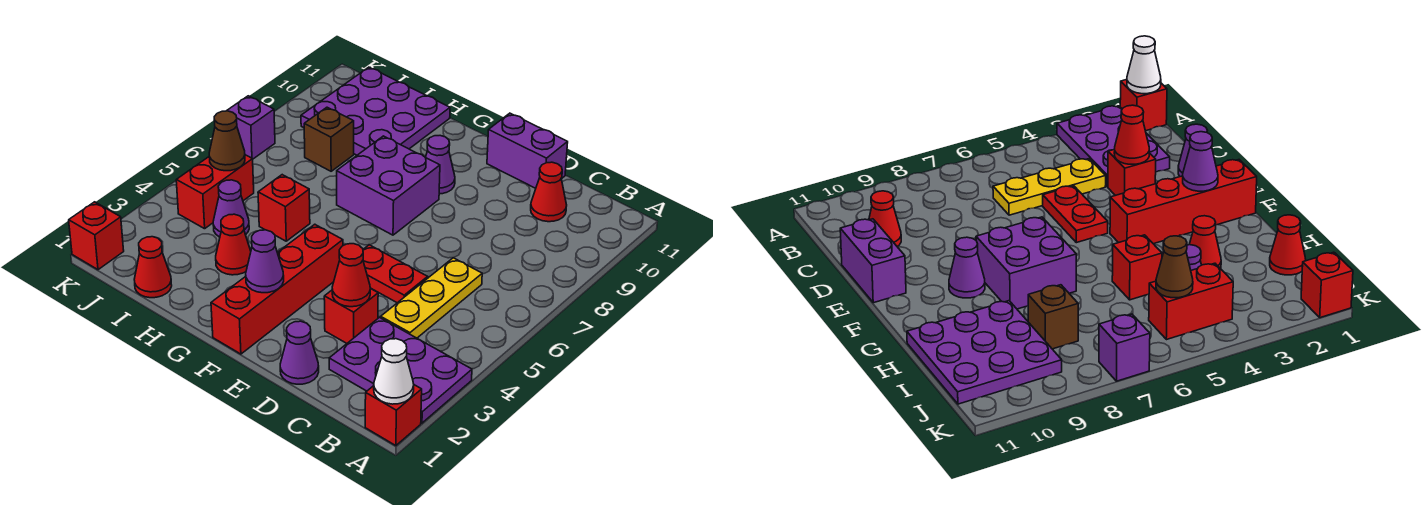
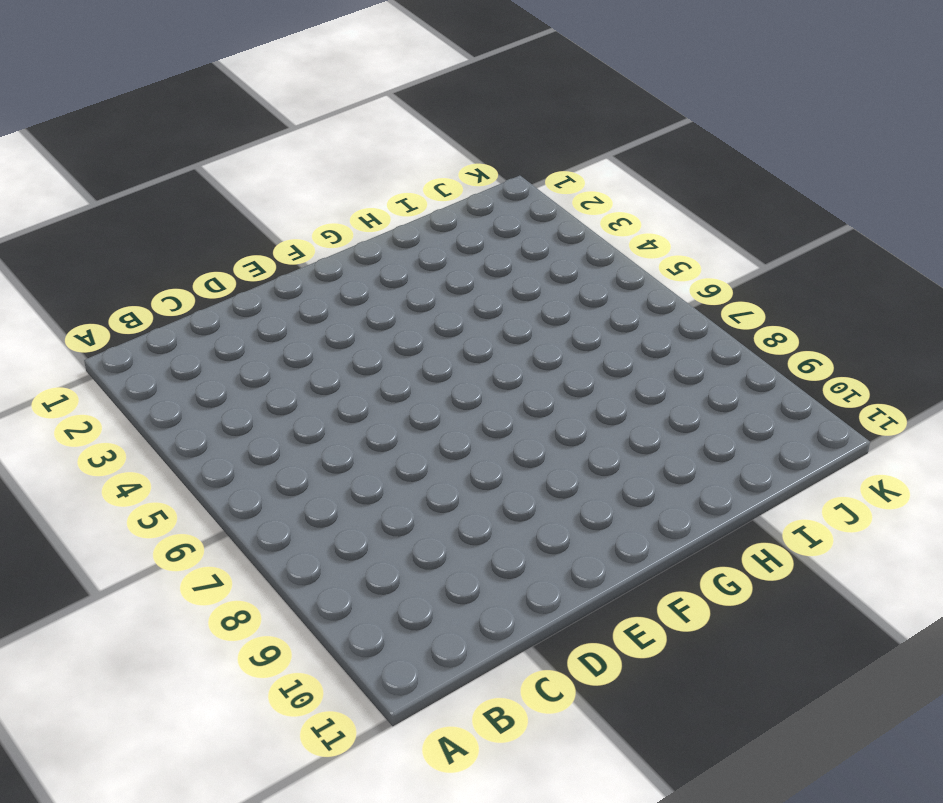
none -> red brick A1 level 1
none -> purple plate A2:C3 level 1
none -> yellow plate C4:C6 level 1

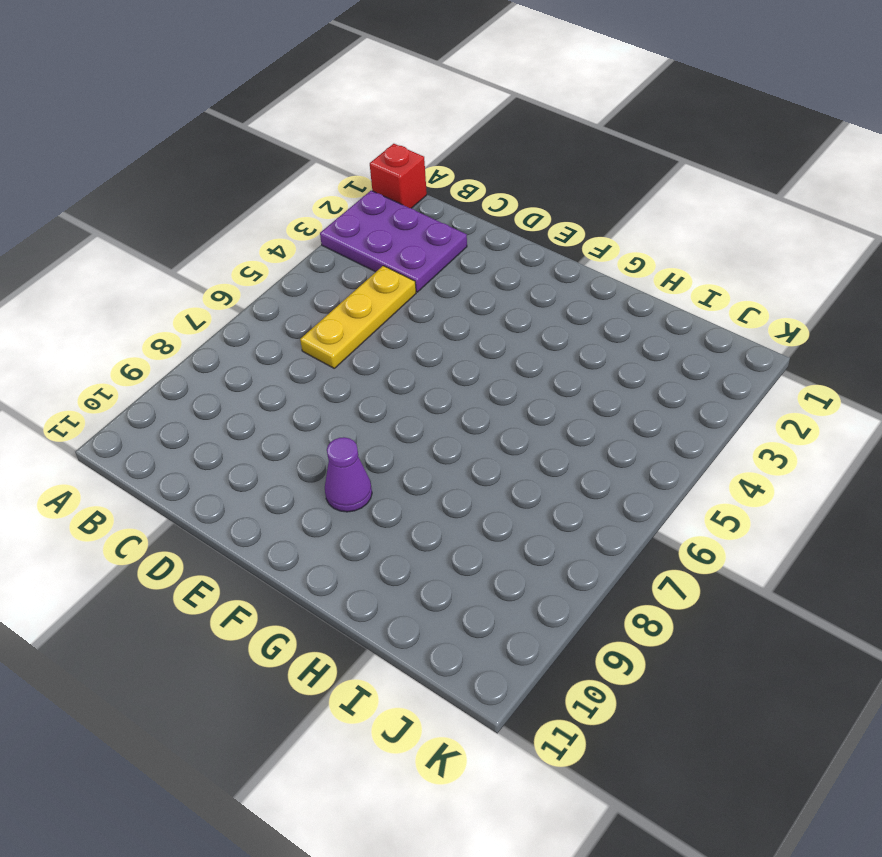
none -> red cone C10 level 1
none -> purple cone D1 level 1
none -> red brick D3 level 1

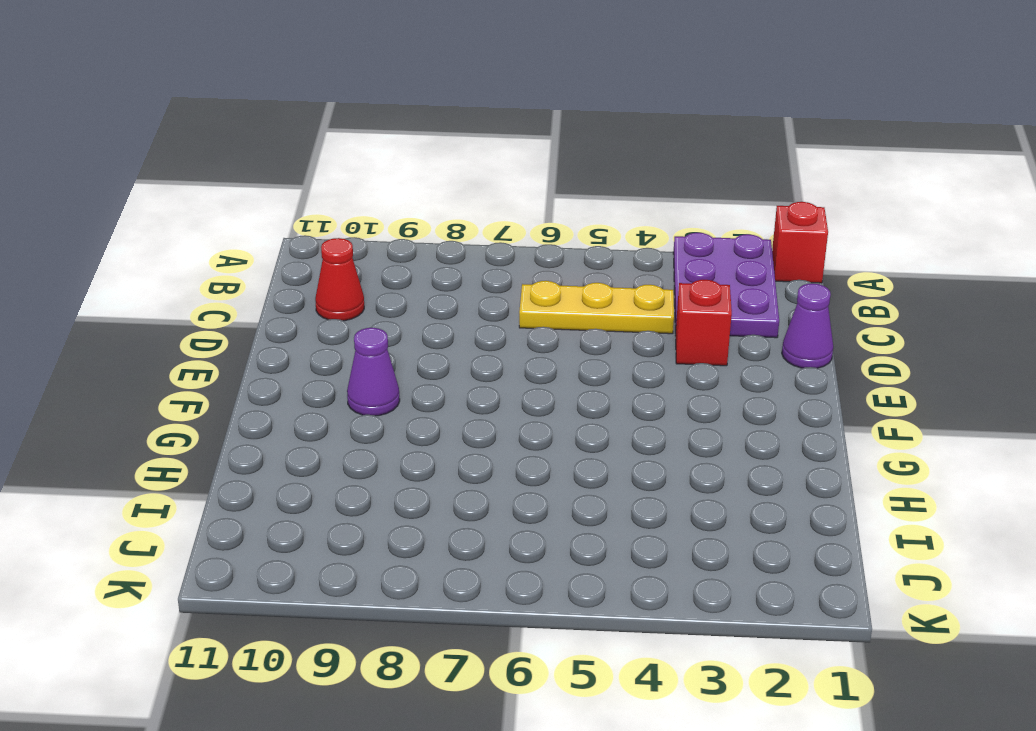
none -> red plate D5:E5 level 1
none -> purple brick D11:E11 level 1
none -> red brick F1:F4 level 1

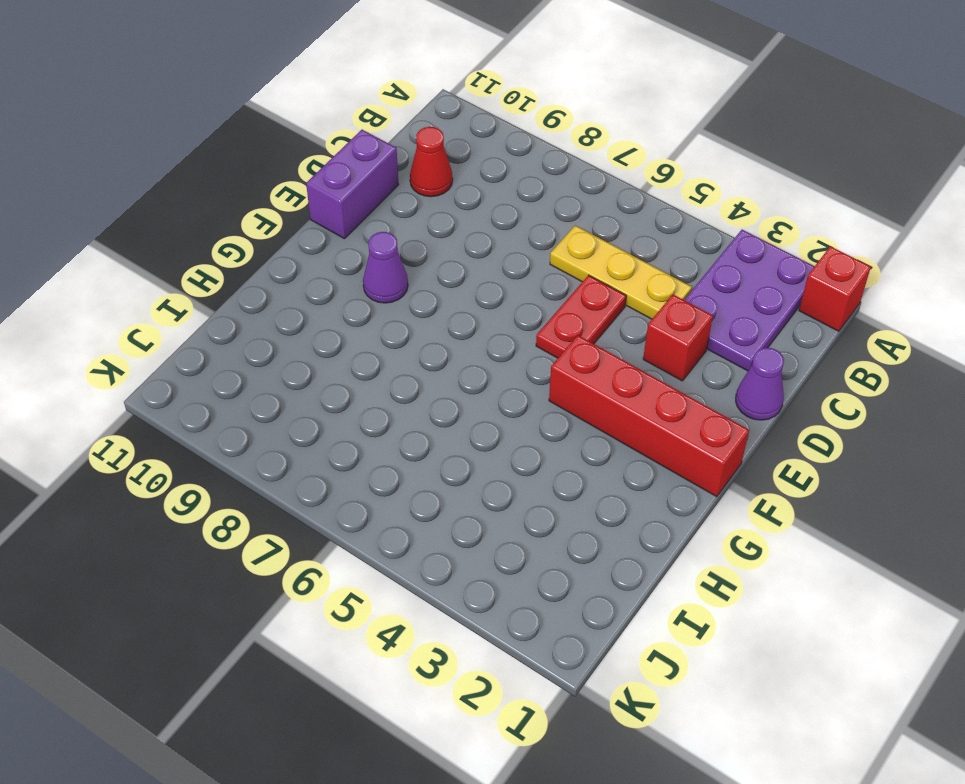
none -> purple brick F7:G8 level 1
none -> red cone H3 level 1
none -> red brick H5 level 1

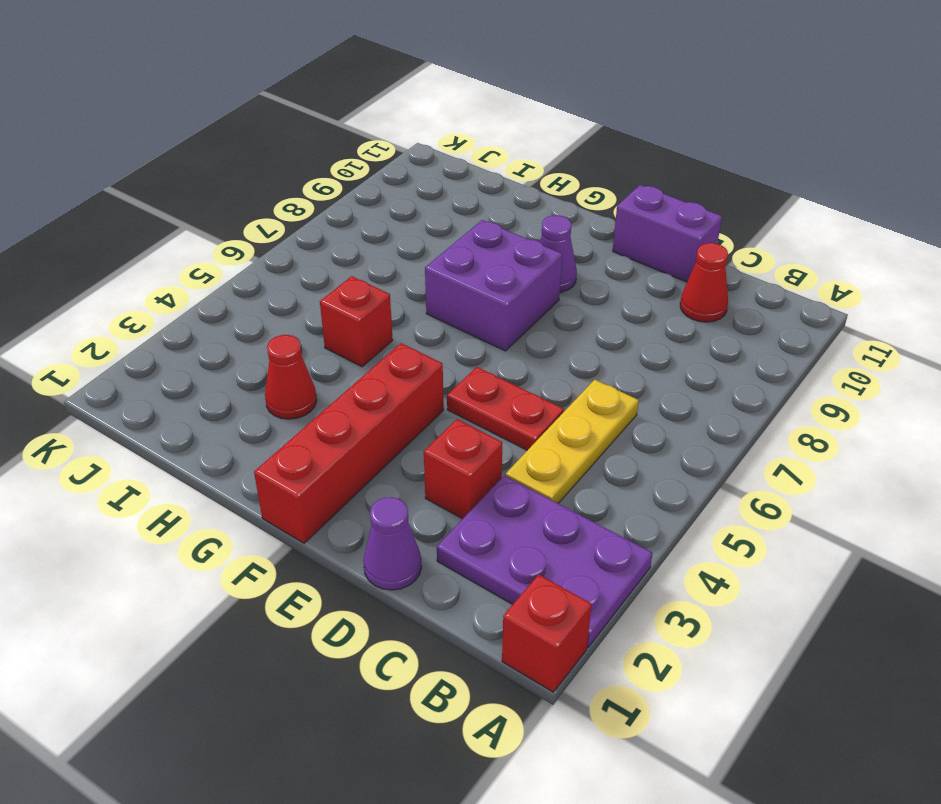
none -> purple plate H9:J11 level 1
none -> red cone I1 level 1
none -> purple cone I4 level 1

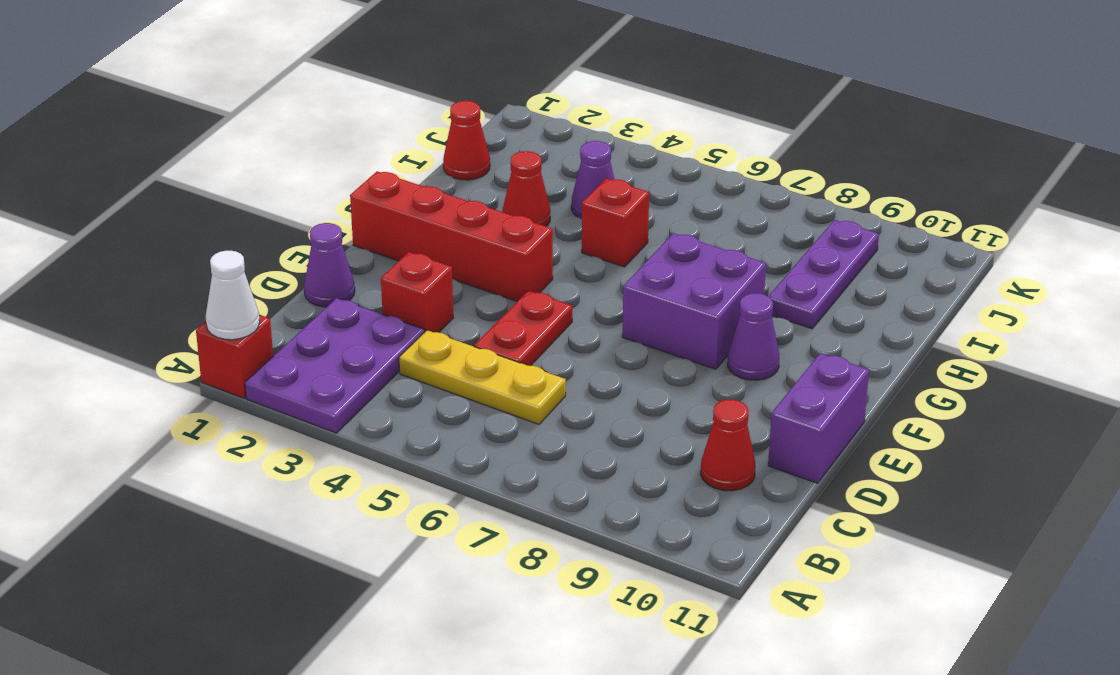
purple plate H9:J9 level 1 -> purple plate H9:J11 level 1
none -> brown brick I8 level 1
none -> red brick J4:J5 level 1
none -> red brick K1 level 1

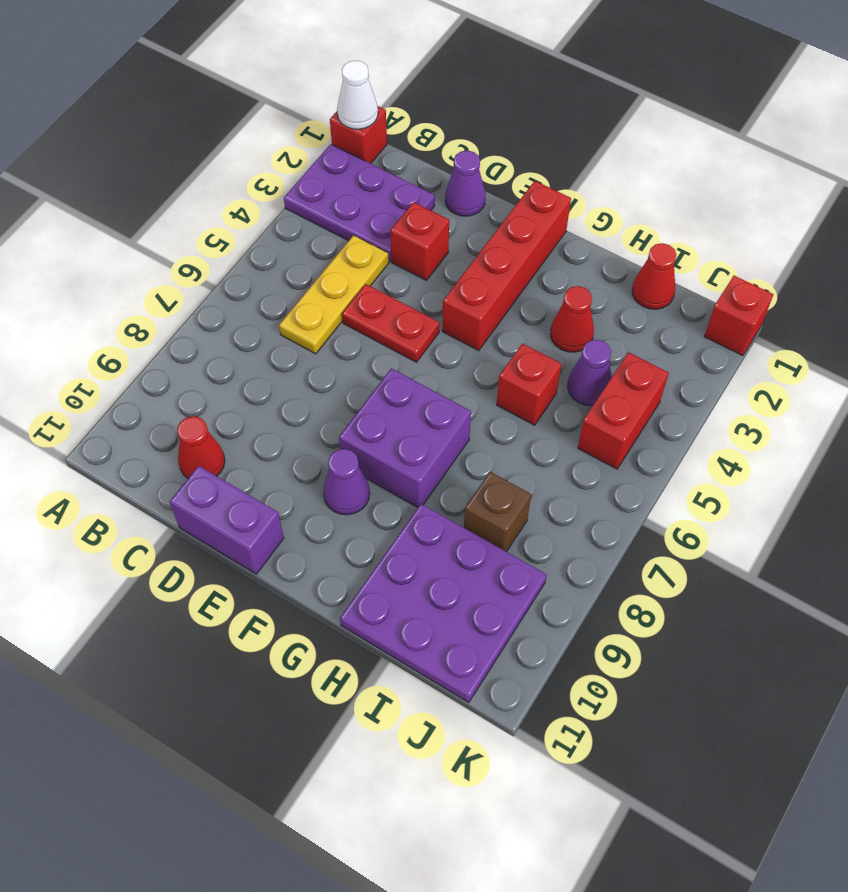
none -> purple brick K7 level 1
none -> red cone D3 level 2
none -> purple cone F2 level 2

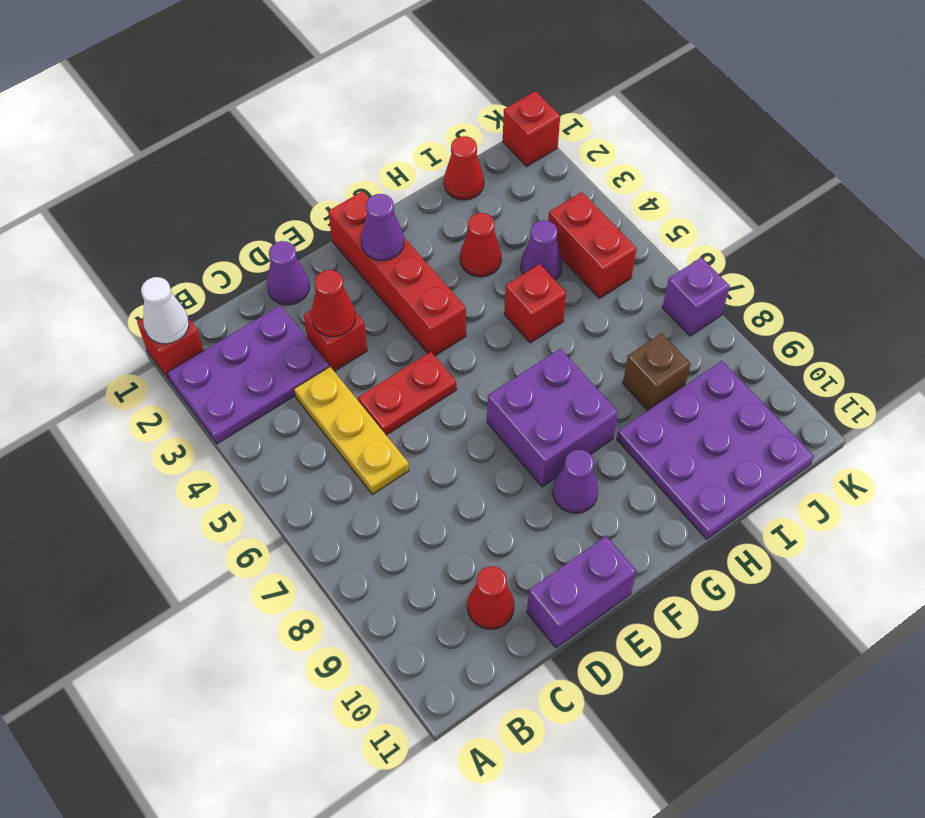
none -> brown cone J5 level 2

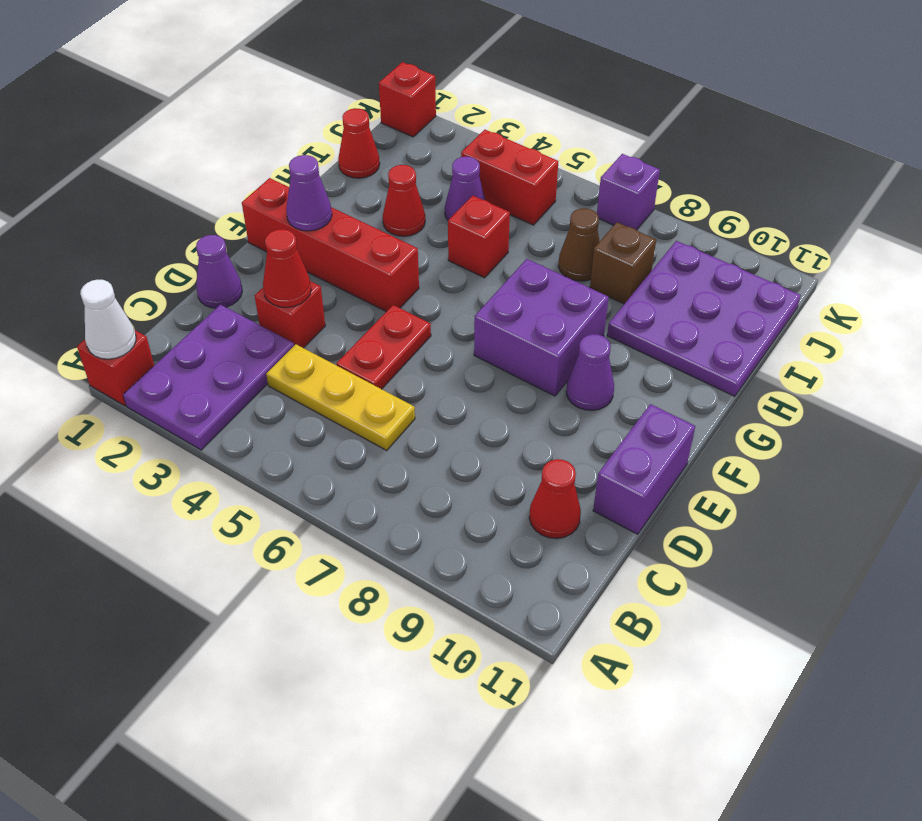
brown cone I7 level 1 -> brown cone J5 level 2

